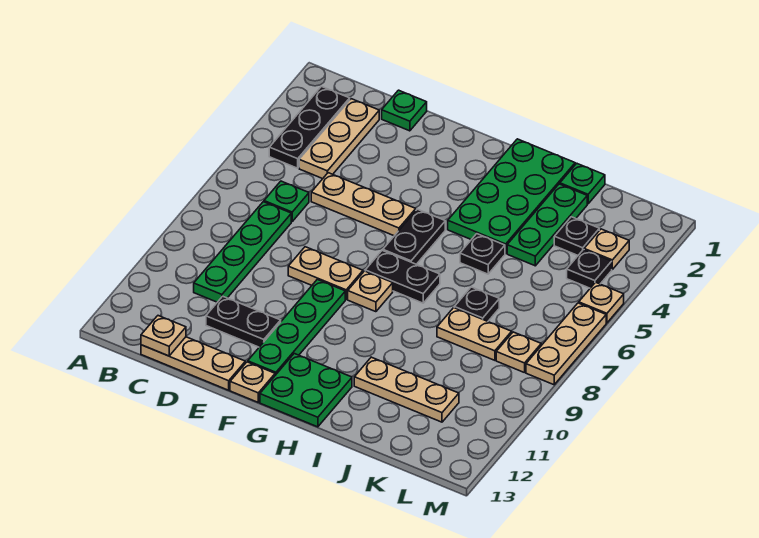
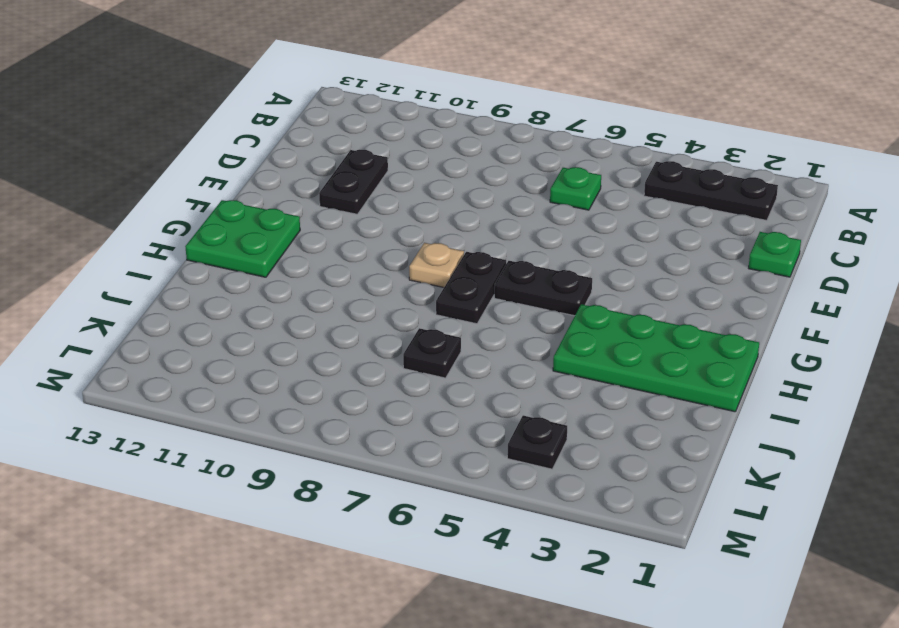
none -> tan plate C2:C4 level 1
none -> green plate C7:C10 level 1
none -> tan plate C13:E13 level 1

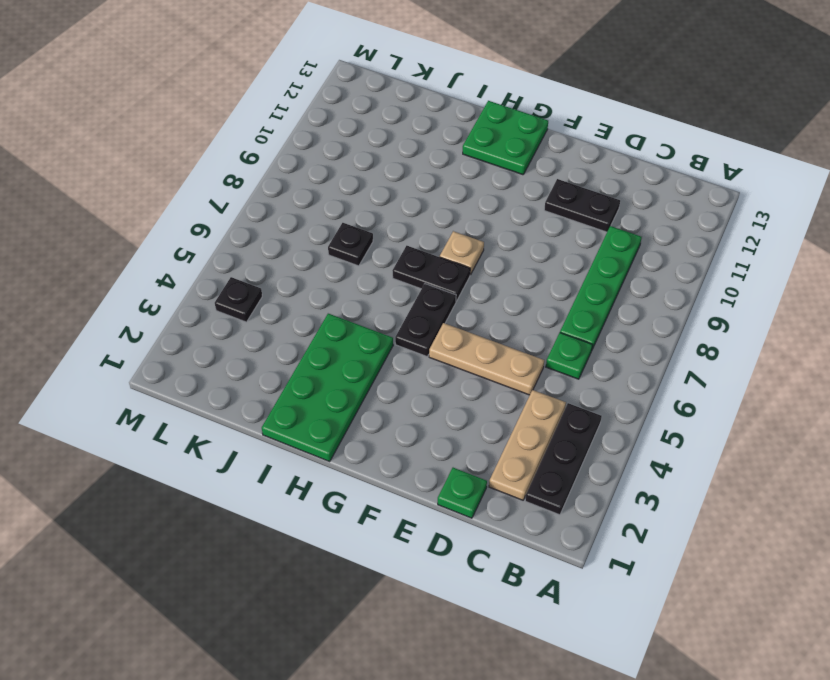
none -> tan plate C13:E13 level 1
none -> tan plate E8:F8 level 1
none -> green plate F9:F12 level 1

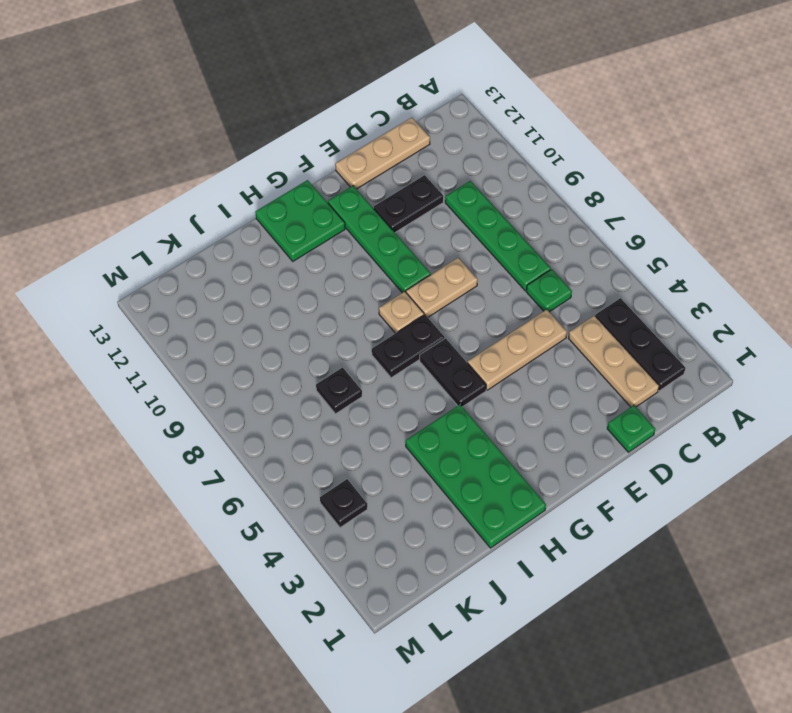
none -> tan plate F13 level 1
none -> black plate I5 level 1
none -> tan plate I11:K11 level 1

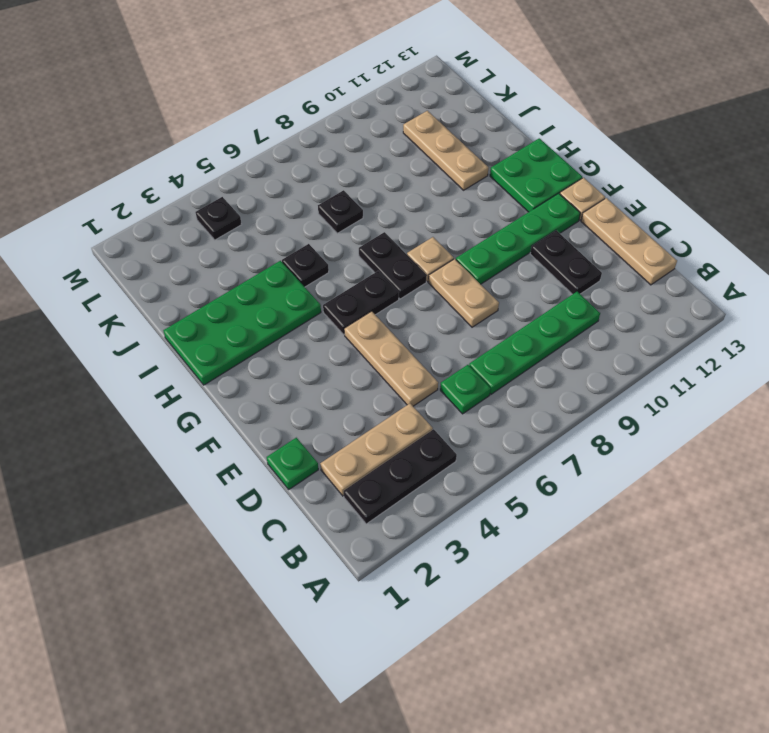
none -> green plate J1 level 1
none -> green plate J2:J4 level 1
none -> tan plate J8:K8 level 1

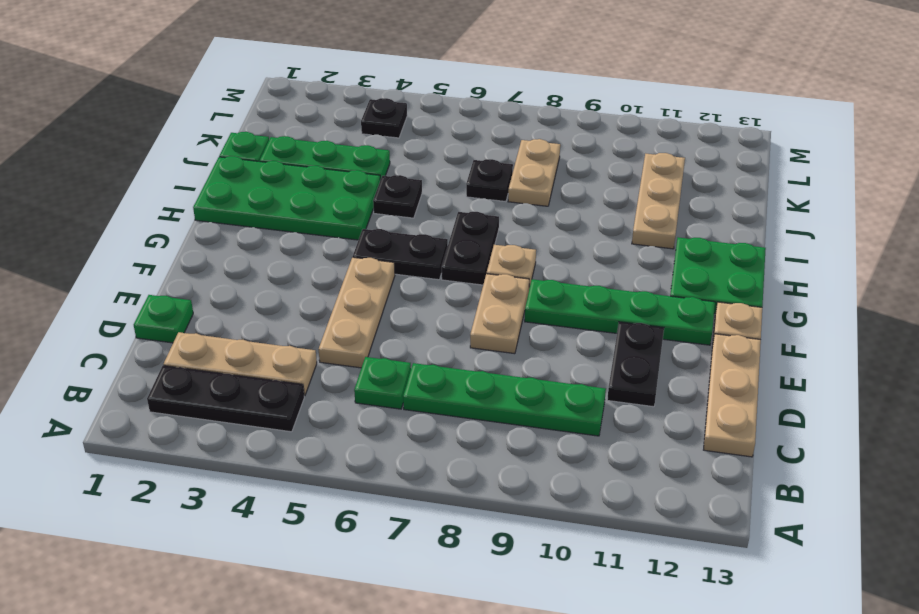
none -> black plate K3 level 1
none -> tan plate L3 level 1
none -> tan plate L8 level 1

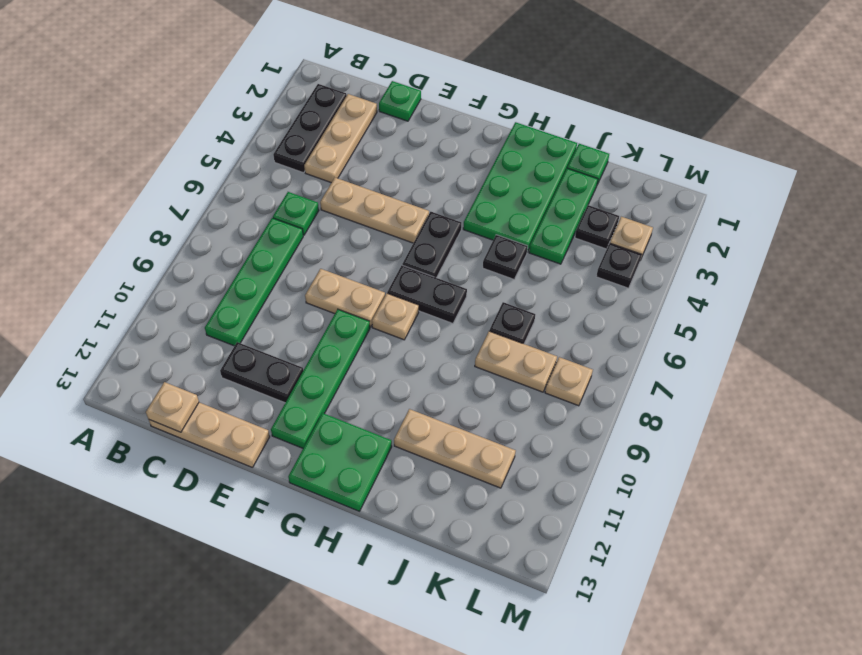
none -> tan plate F13 level 1
none -> tan plate M5 level 1
none -> tan plate M6:M8 level 1

